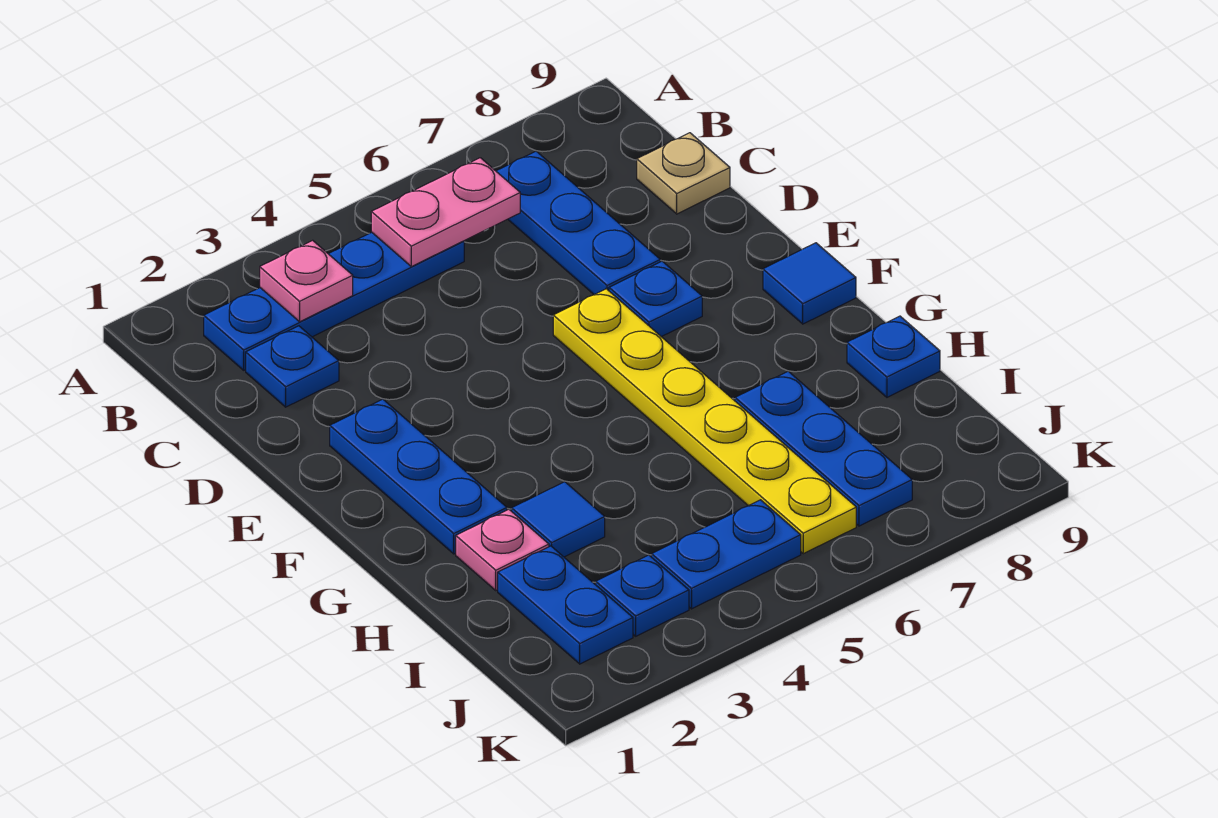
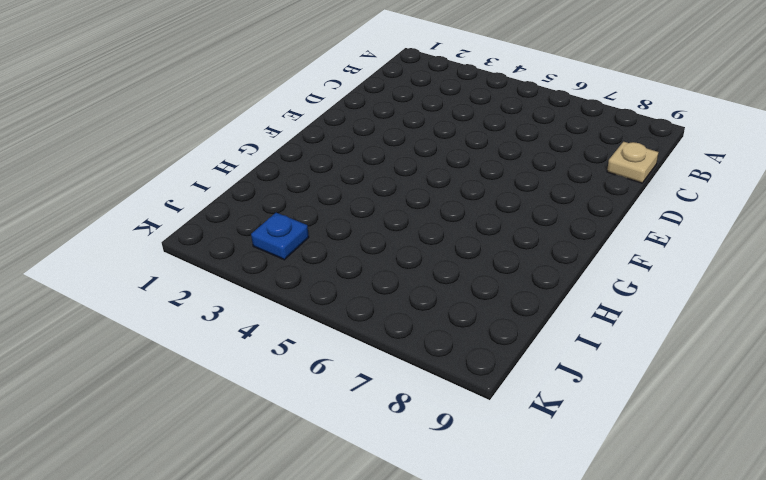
none -> blue plate B2:B5 level 1
none -> blue plate B7:D7 level 1
none -> blue plate C2 level 1

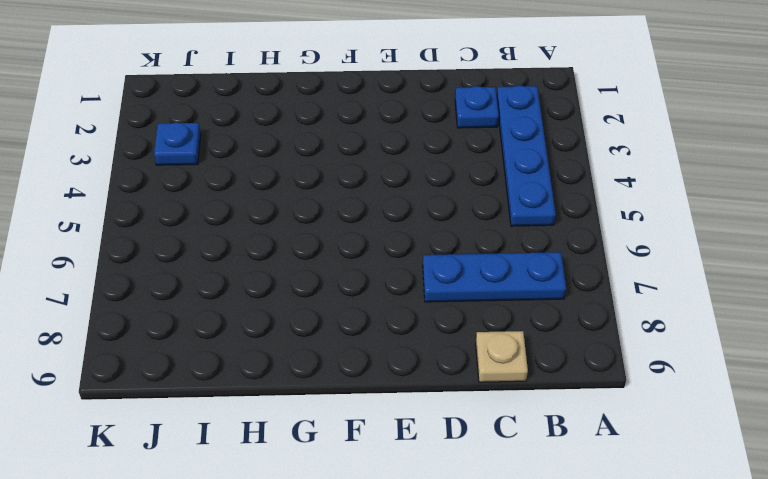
none -> blue plate E2:G2 level 1
none -> yellow plate E6:J6 level 1
none -> blue plate E7 level 1

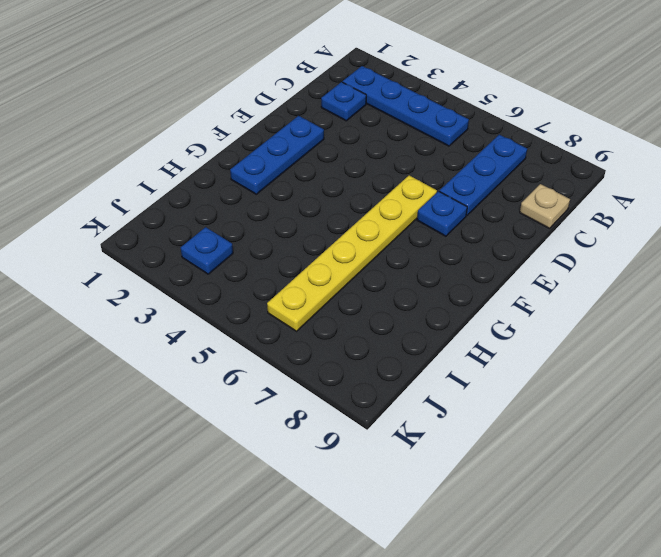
none -> blue tile F9 level 1
none -> pink plate H2 level 1
none -> blue tile H3 level 1

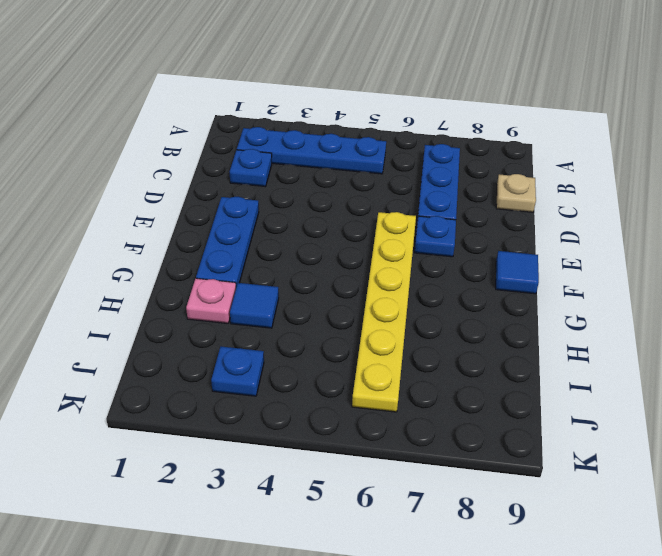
none -> blue plate H7:J7 level 1
none -> blue plate H9 level 1
none -> blue plate I2:J2 level 1

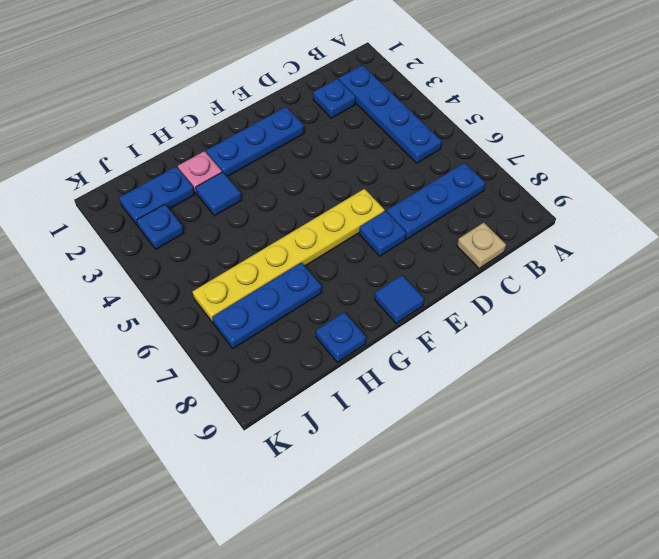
none -> blue plate J4:J5 level 1
none -> pink plate B3 level 2
none -> pink plate B5:B6 level 2

